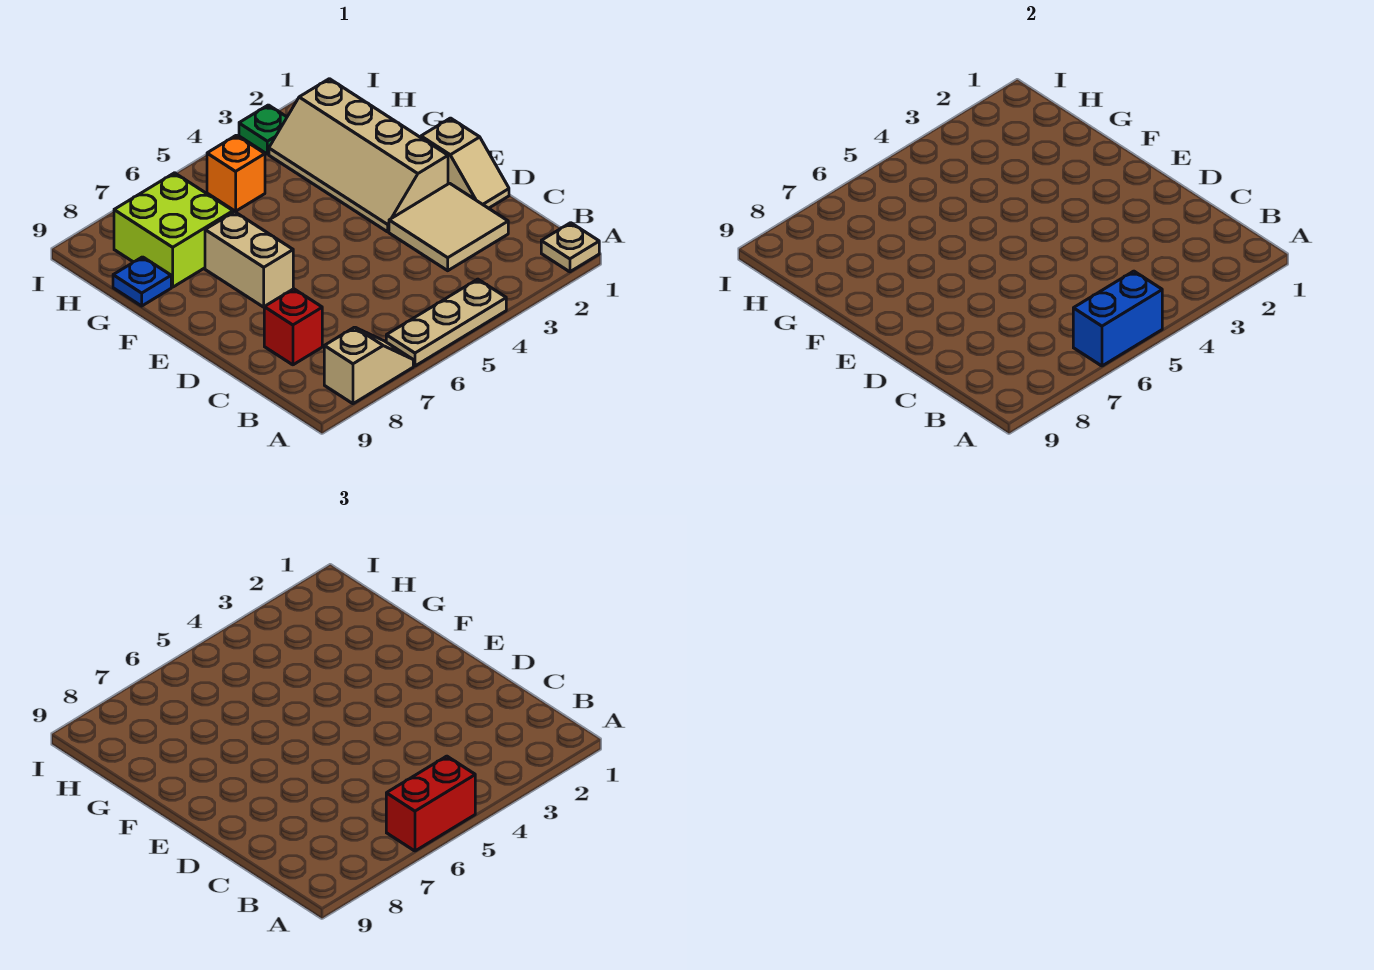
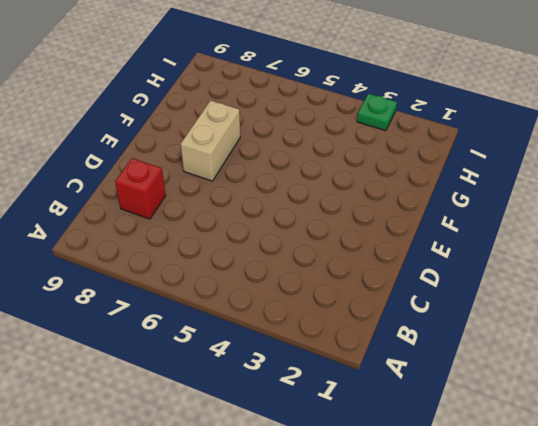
none -> tan plate A1 level 1
none -> tan plate A4:A6 level 1
none -> tan slope A7:A8 level 1 top 8

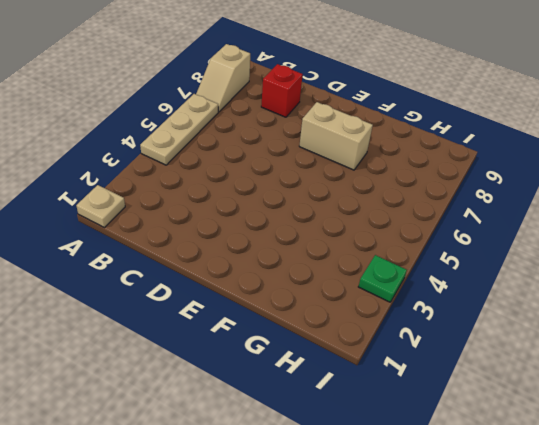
none -> tan tile C2:D3 level 1
none -> tan slope D1:E1 level 1 top E
none -> tan slope E2:H3 level 1 top 2

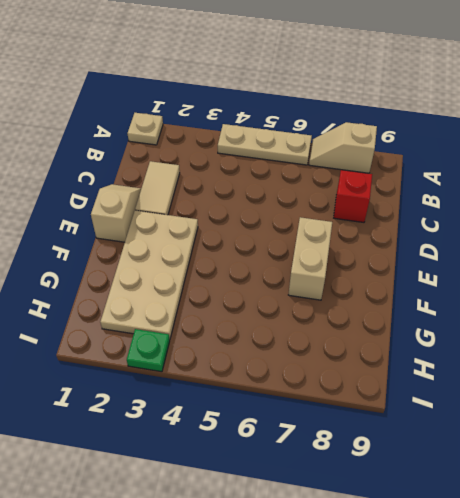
tan tile C2:D2 level 1 -> tan tile C2:D3 level 1
tan plate E2:H3 level 1 -> tan slope E2:H3 level 1 top 2
none -> lime brick G7:H8 level 1
none -> blue plate G9 level 1
none -> orange brick H5 level 1

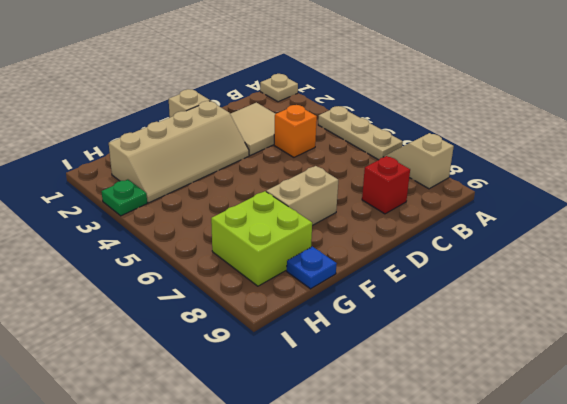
orange brick C4 level 1 -> orange brick H5 level 1
none -> blue brick A5:A6 level 2
none -> red brick A5:A6 level 3

